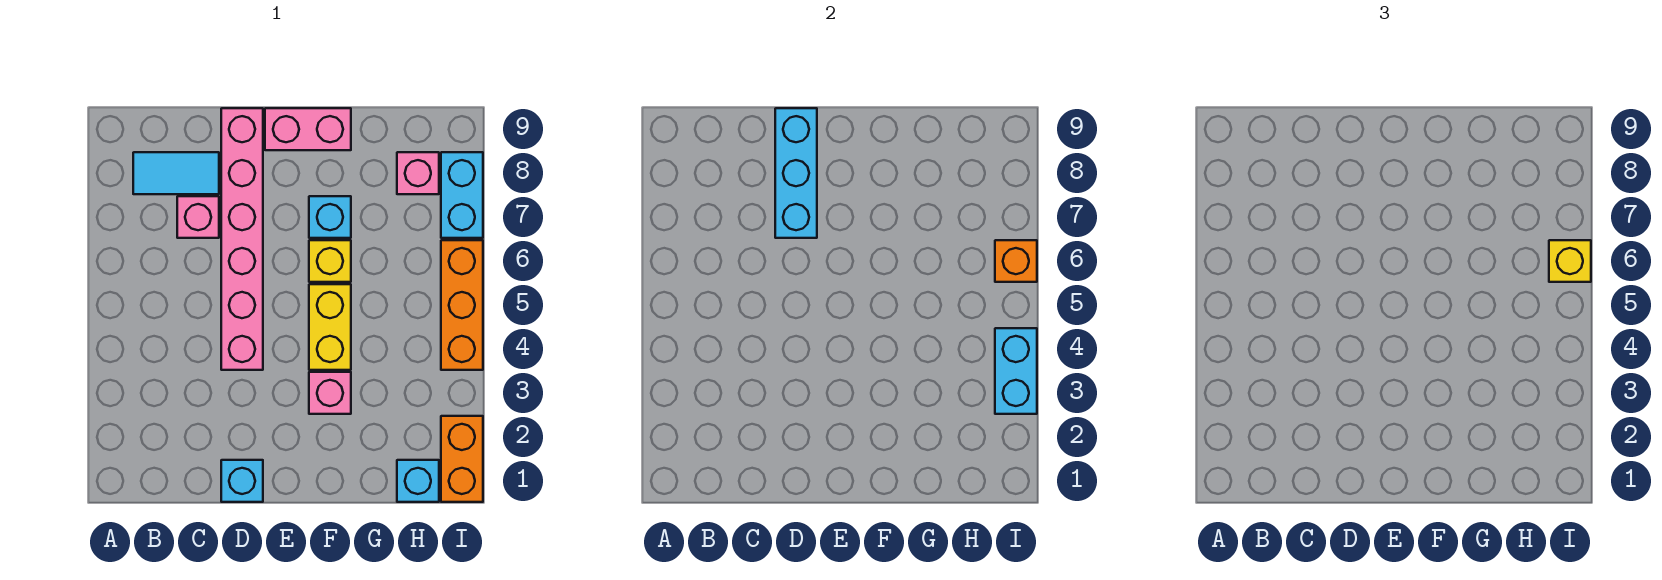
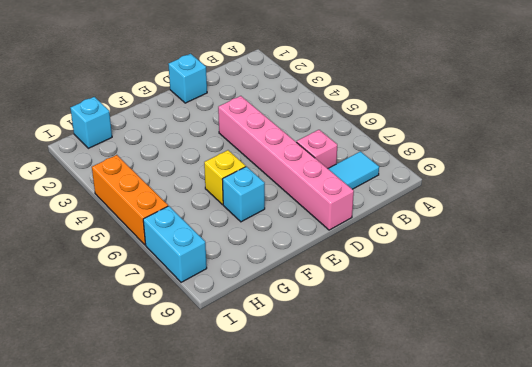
none -> pink brick E9:F9 level 1
none -> pink brick F3 level 1
none -> yellow brick F4:F5 level 1

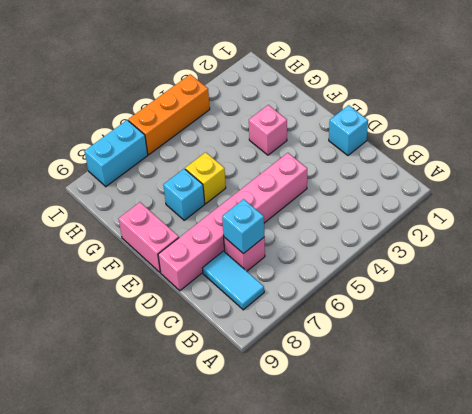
cyan brick C7 level 2 -> cyan brick H1 level 1
none -> yellow brick F4:F5 level 1
none -> pink brick H8 level 1
none -> orange brick I1:I2 level 1

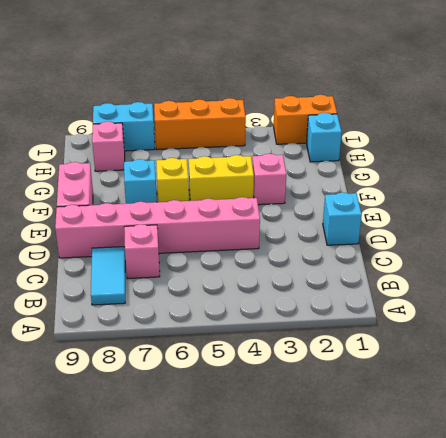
none -> cyan brick D7:D9 level 2
none -> cyan brick I3:I4 level 2
none -> orange brick I6 level 2

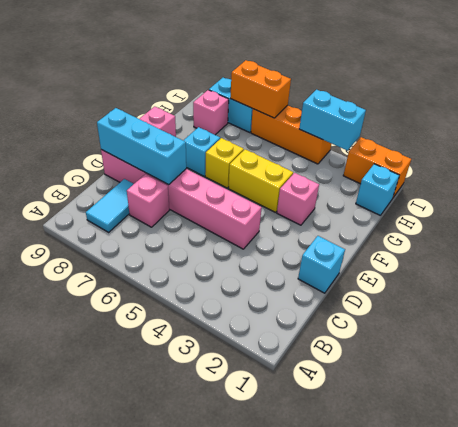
orange brick I6:I7 level 2 -> orange brick I6 level 2
none -> yellow brick I6 level 3

